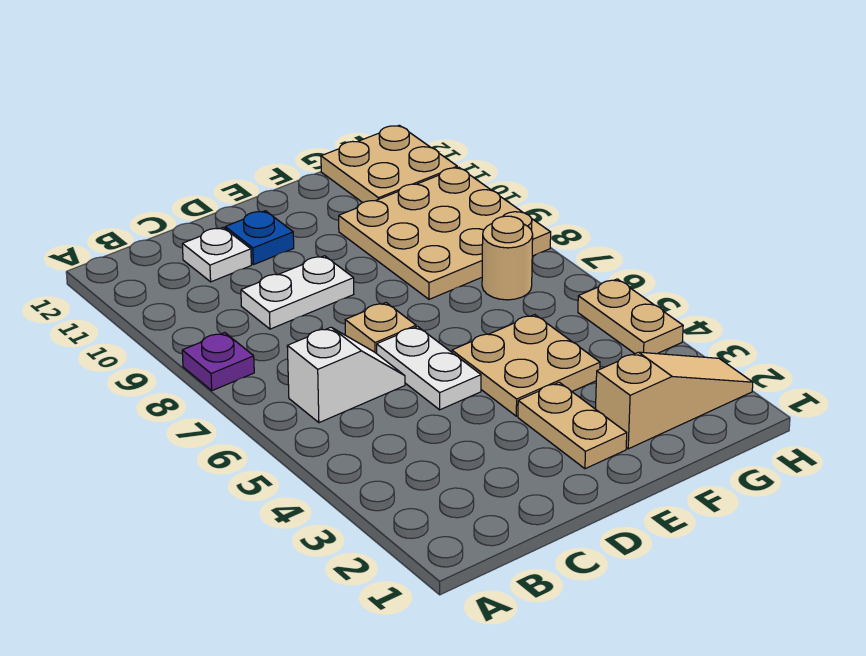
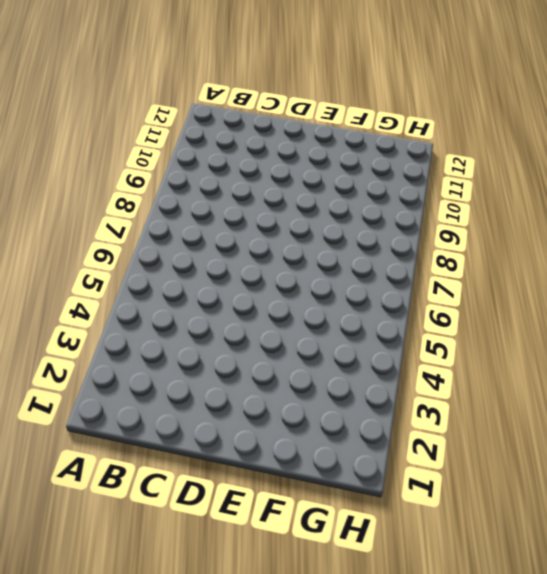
none -> purple plate A8 level 1
none -> white slope B6:C6 level 1 top B
none -> white plate C9:D9 level 1

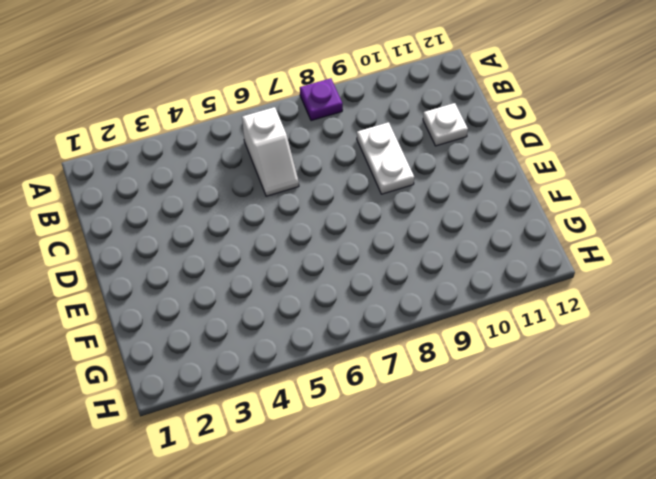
none -> white plate D5:D6 level 1
none -> tan plate D7 level 1
none -> blue plate D11 level 1

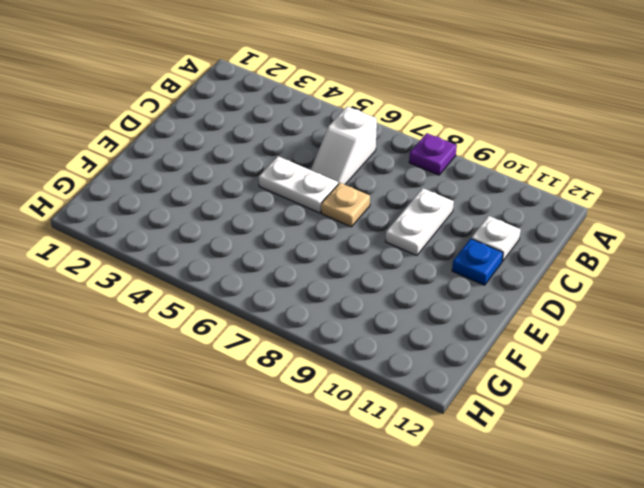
none -> tan plate E2:E3 level 1
none -> tan plate E4:F5 level 1
none -> tan slope F2:H2 level 1 top F

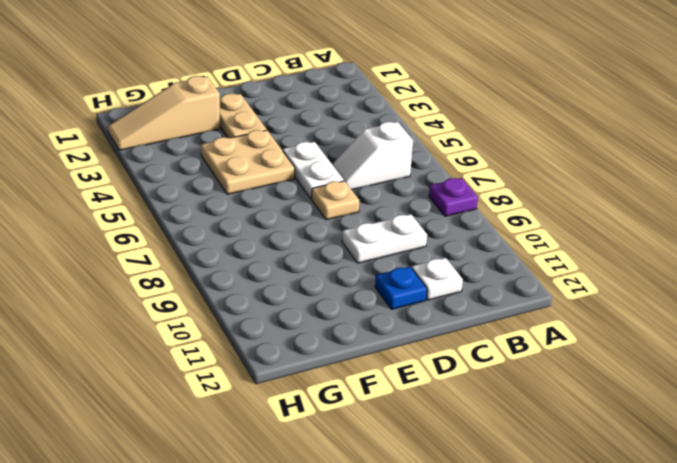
none -> tan plate F8:H10 level 1
none -> tan round brick G7 level 1
none -> tan plate G11:H12 level 1

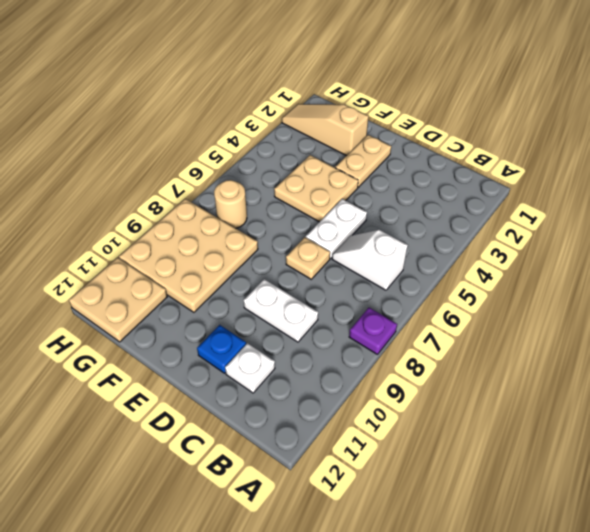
none -> tan plate H4:H5 level 1

